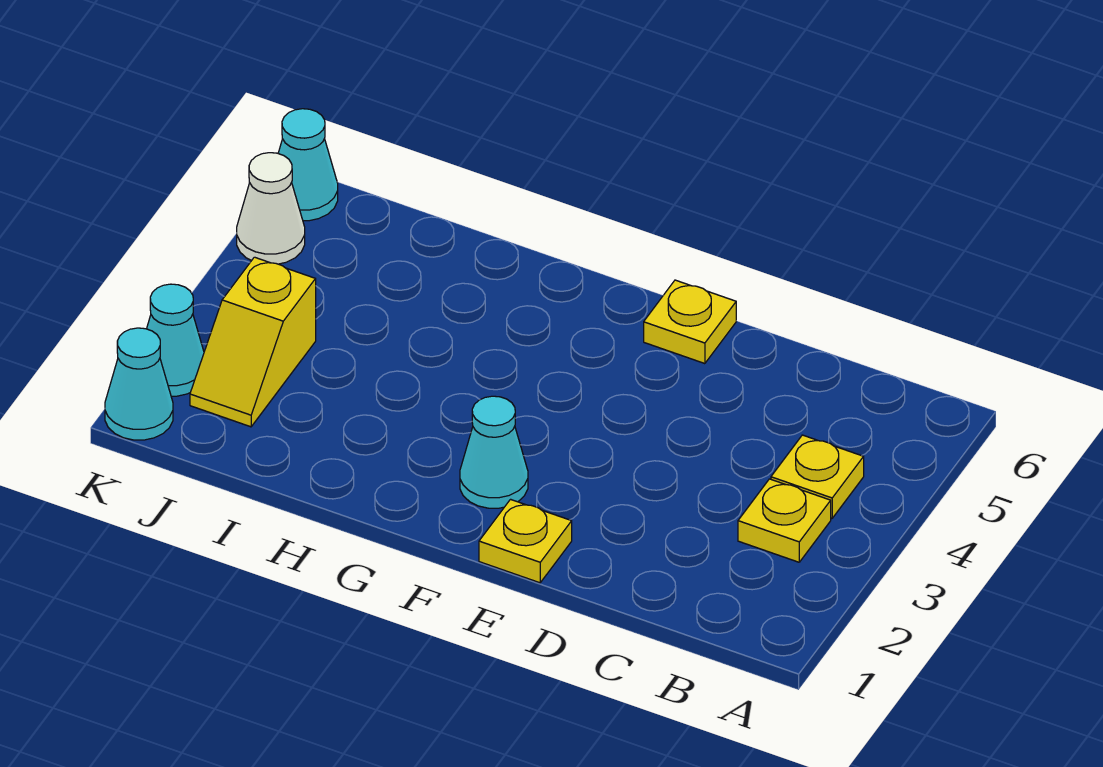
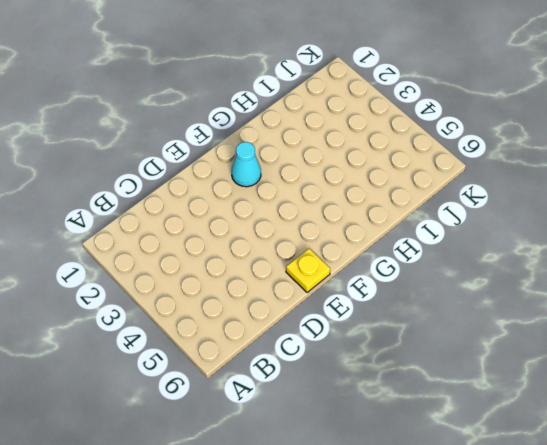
none -> yellow plate B3 level 1
none -> yellow plate B4 level 1

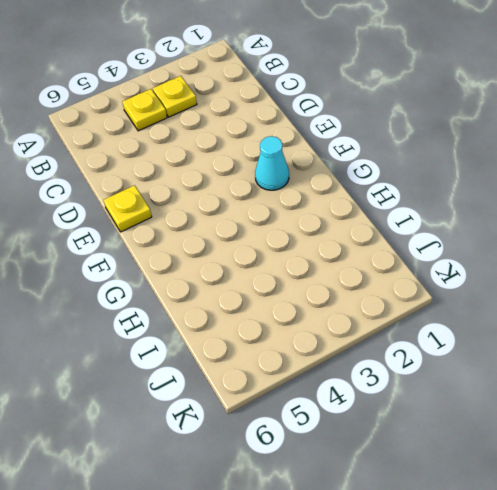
none -> yellow plate E1 level 1
none -> yellow slope J2:J3 level 1 top 3

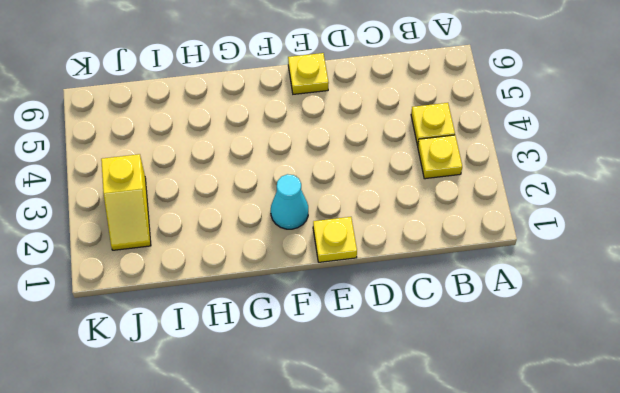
none -> cyan cone K1 level 1
none -> cyan cone K2 level 1

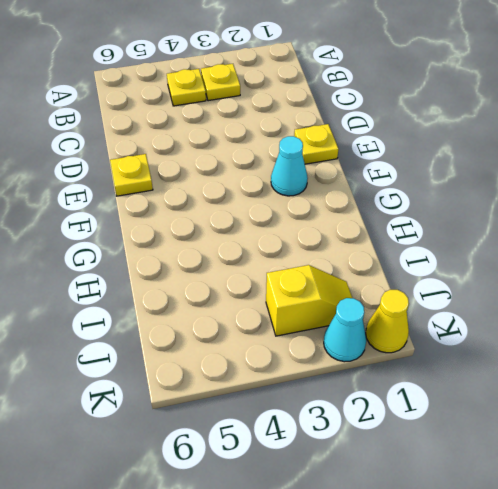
yellow cone K1 level 1 -> cyan cone K1 level 1
none -> white cone K5 level 1
none -> cyan cone K6 level 1

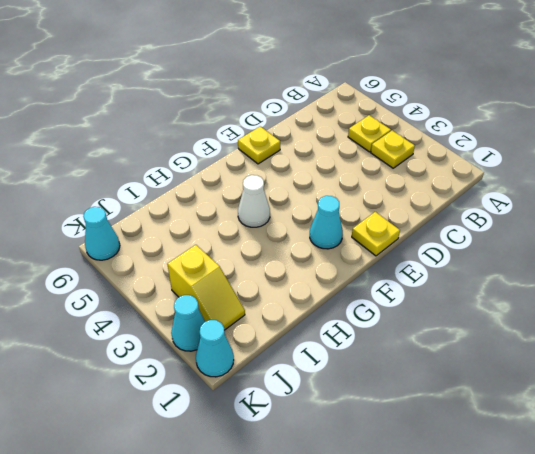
white cone G4 level 1 -> white cone K5 level 1

